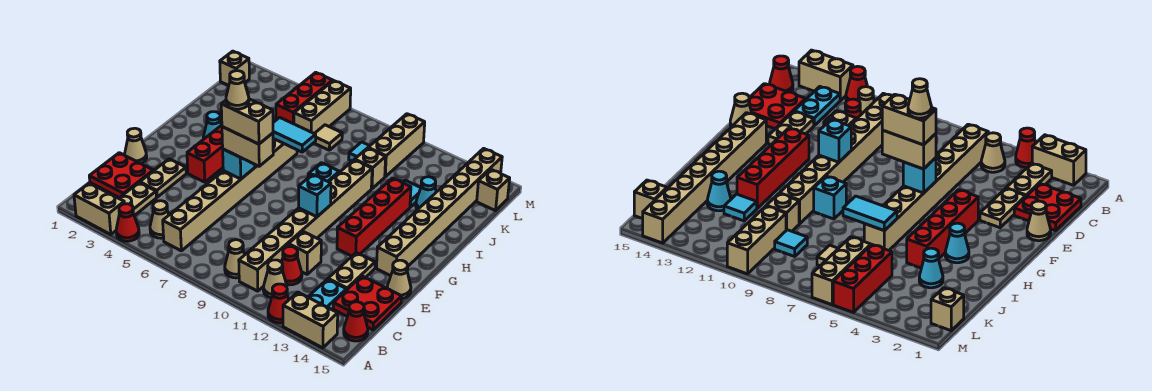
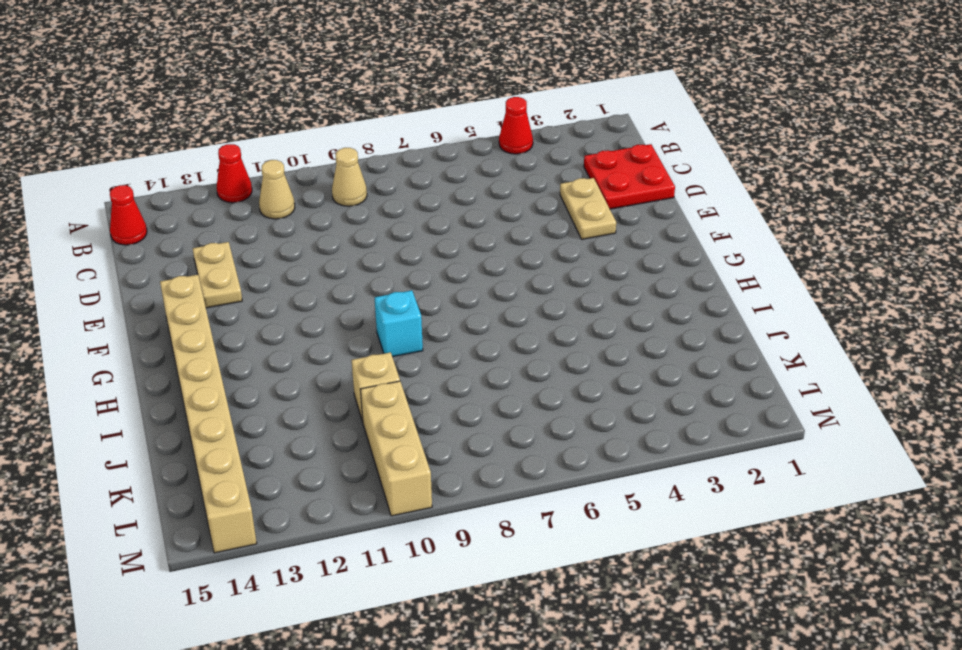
none -> tan brick A2:A3 level 1
none -> tan brick A13:A14 level 1
none -> tan plate B3:C3 level 1
none -> tan cone B5 level 1

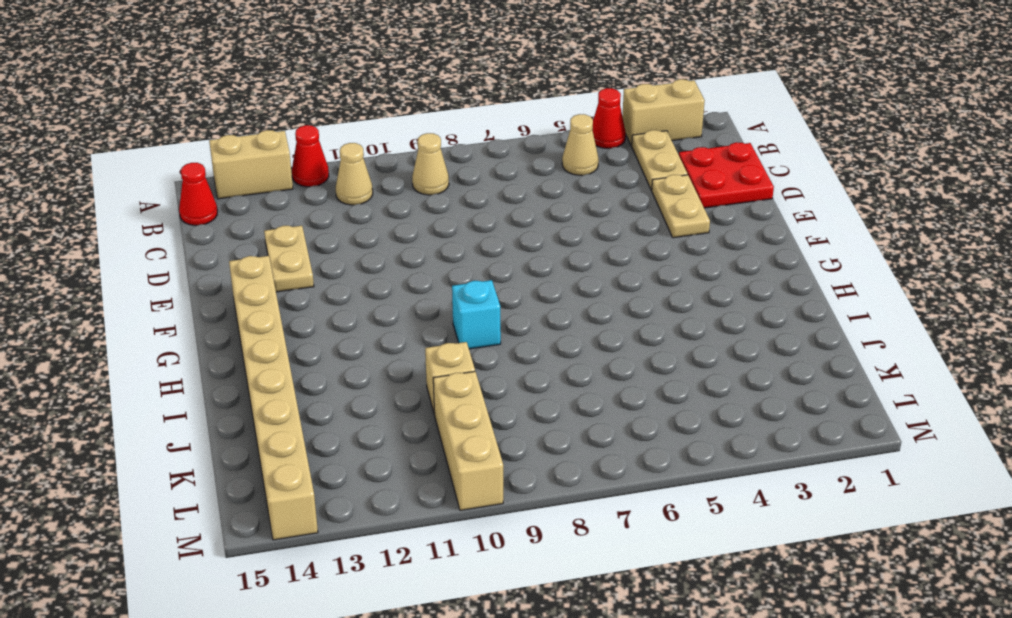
none -> tan brick B6:I6 level 1
none -> tan brick B10:I10 level 1
none -> cyan plate B13:C13 level 1
none -> red cone C11 level 1

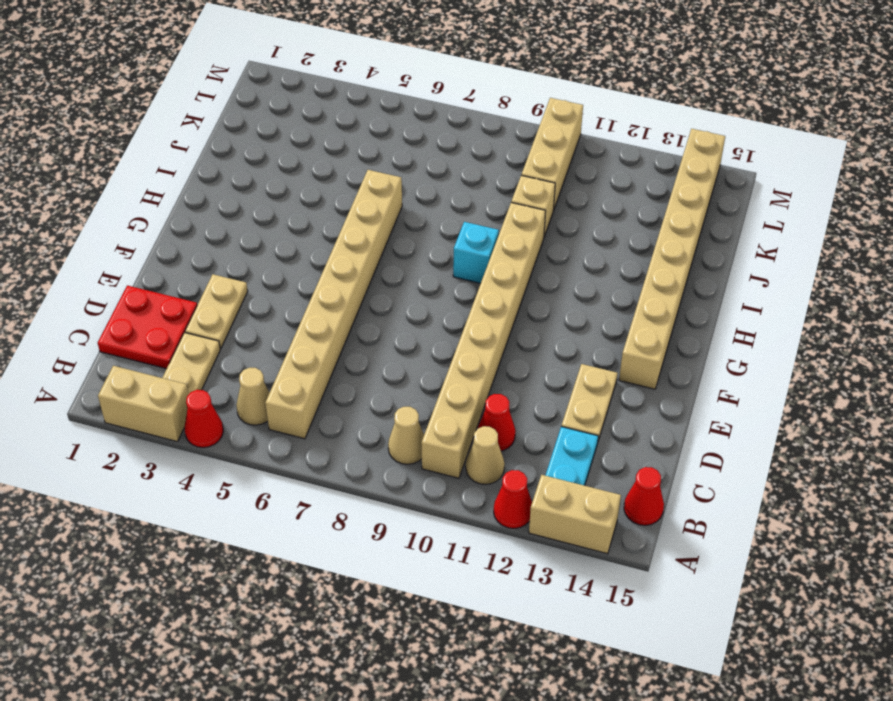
none -> red plate C14:D15 level 1
none -> tan brick D11 level 1
none -> tan cone E1 level 1
none -> tan cone E15 level 1

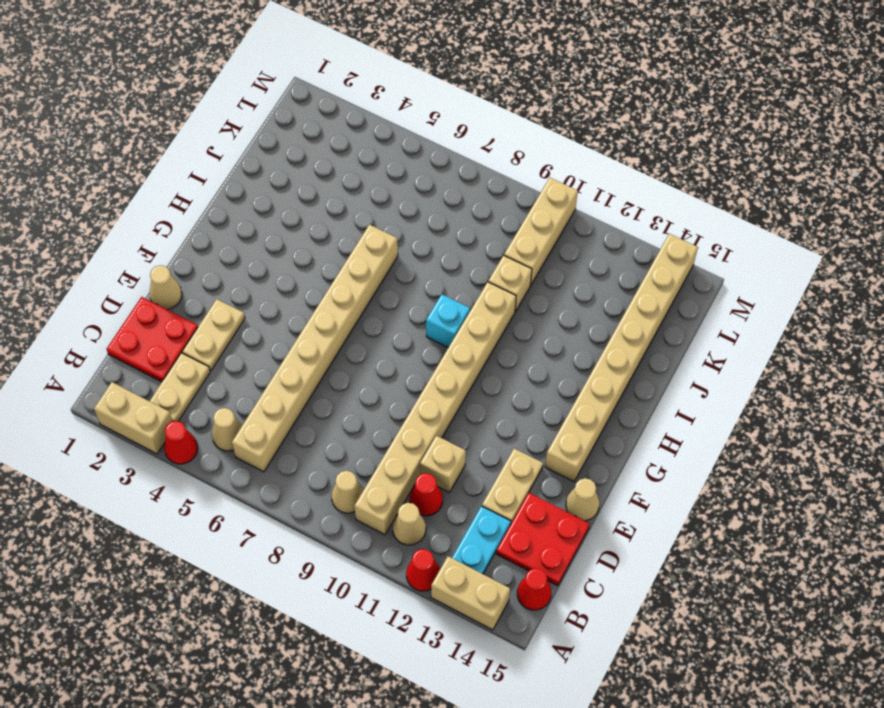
none -> red brick F4:I4 level 1
none -> red brick F12:I12 level 1
none -> cyan cone H3 level 1
none -> cyan cone J3 level 1

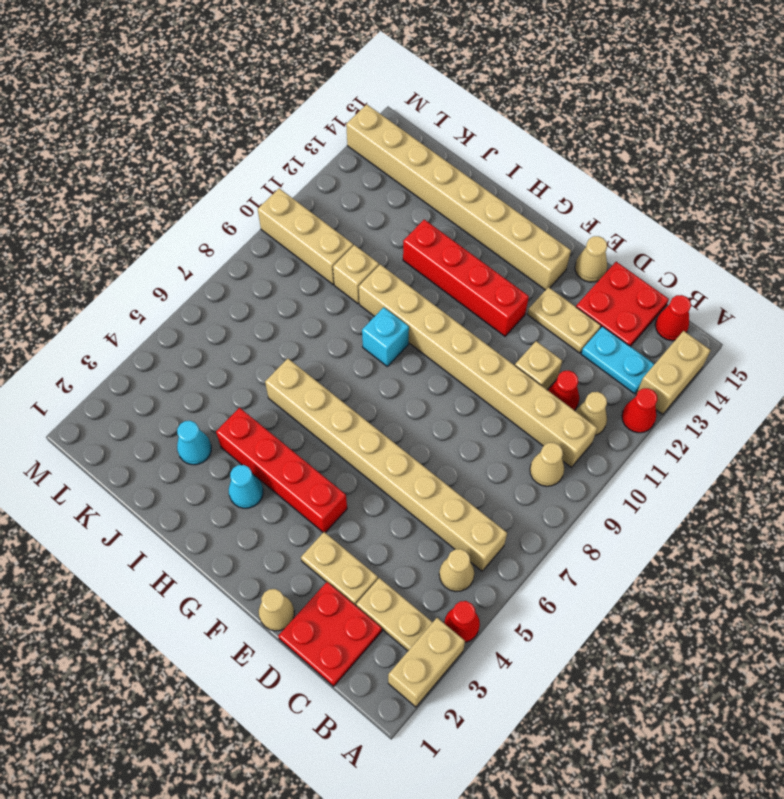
none -> cyan tile J12 level 1
none -> cyan cone J13 level 1
none -> red brick K5:M5 level 1
none -> tan brick K6:M6 level 1

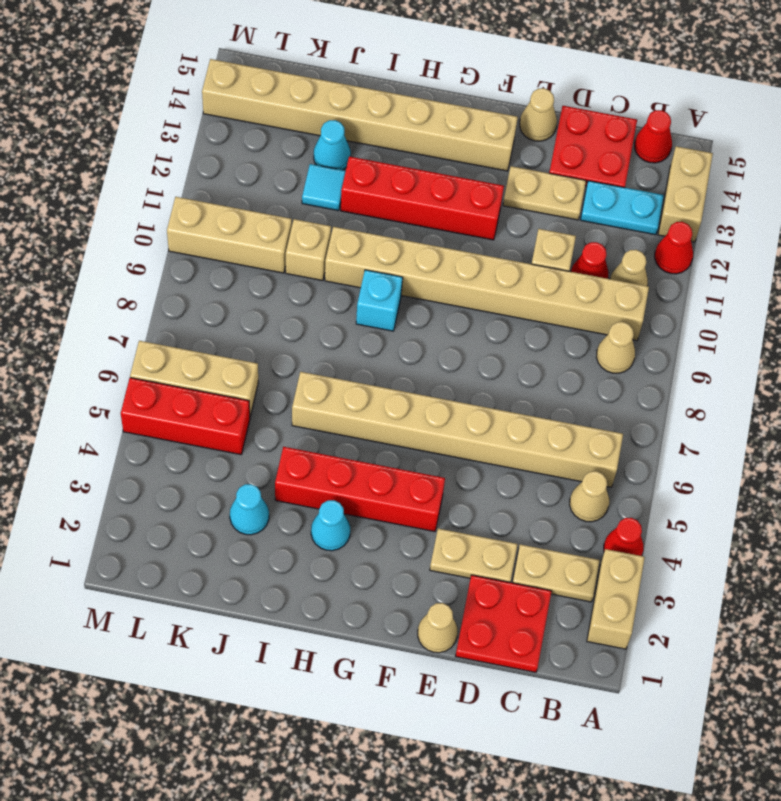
none -> tan tile K7 level 1
none -> cyan tile K9 level 1
none -> tan brick L1 level 1
none -> tan brick L15 level 1

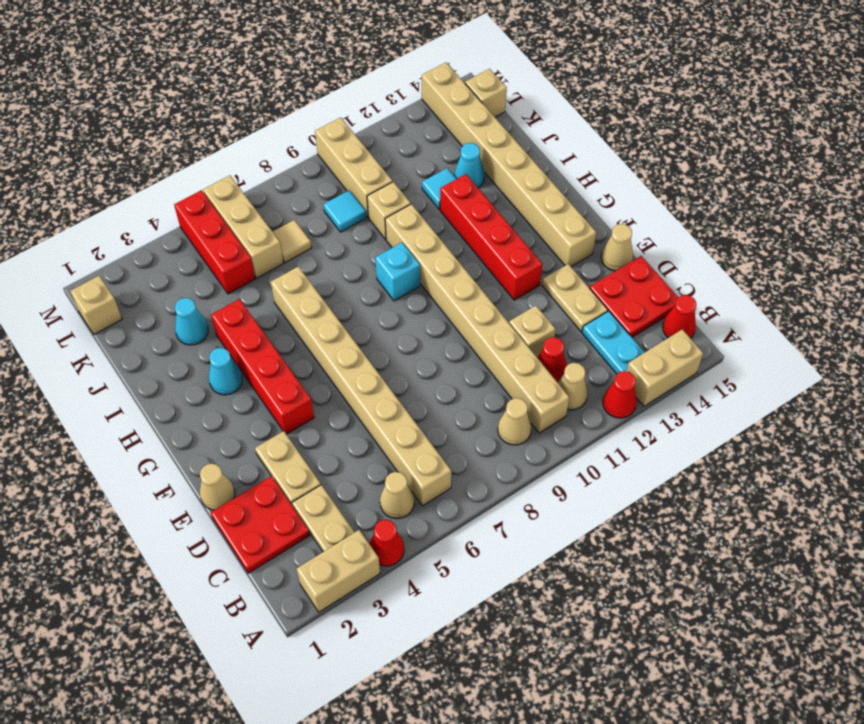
none -> cyan brick F6 level 2
none -> cyan brick F10 level 2
none -> cyan tile I6:I7 level 2
none -> tan brick F6:F7 level 3

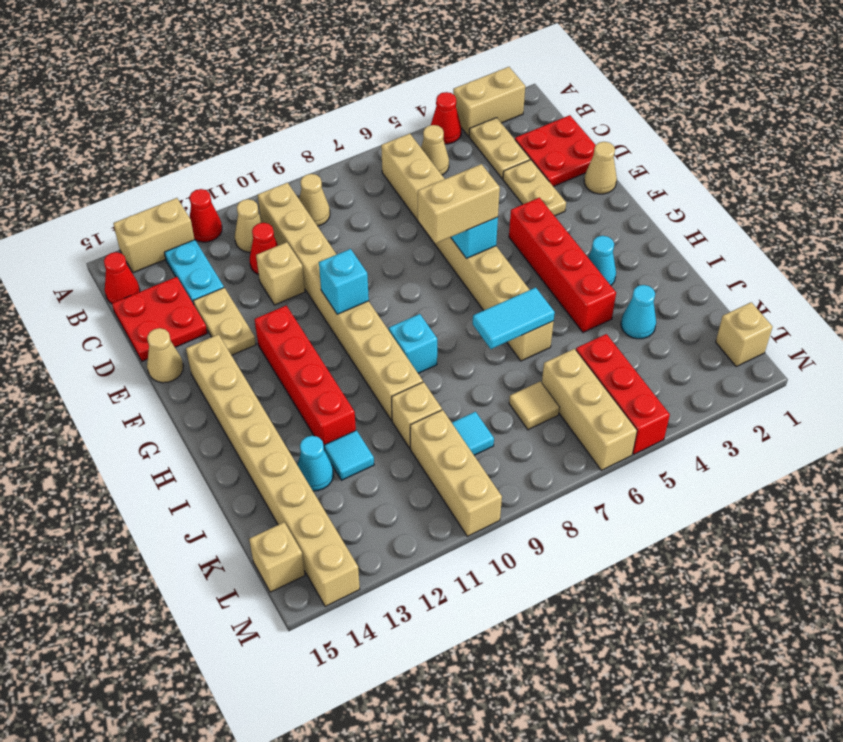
none -> tan brick F6:F7 level 4
none -> tan cone F6 level 5

